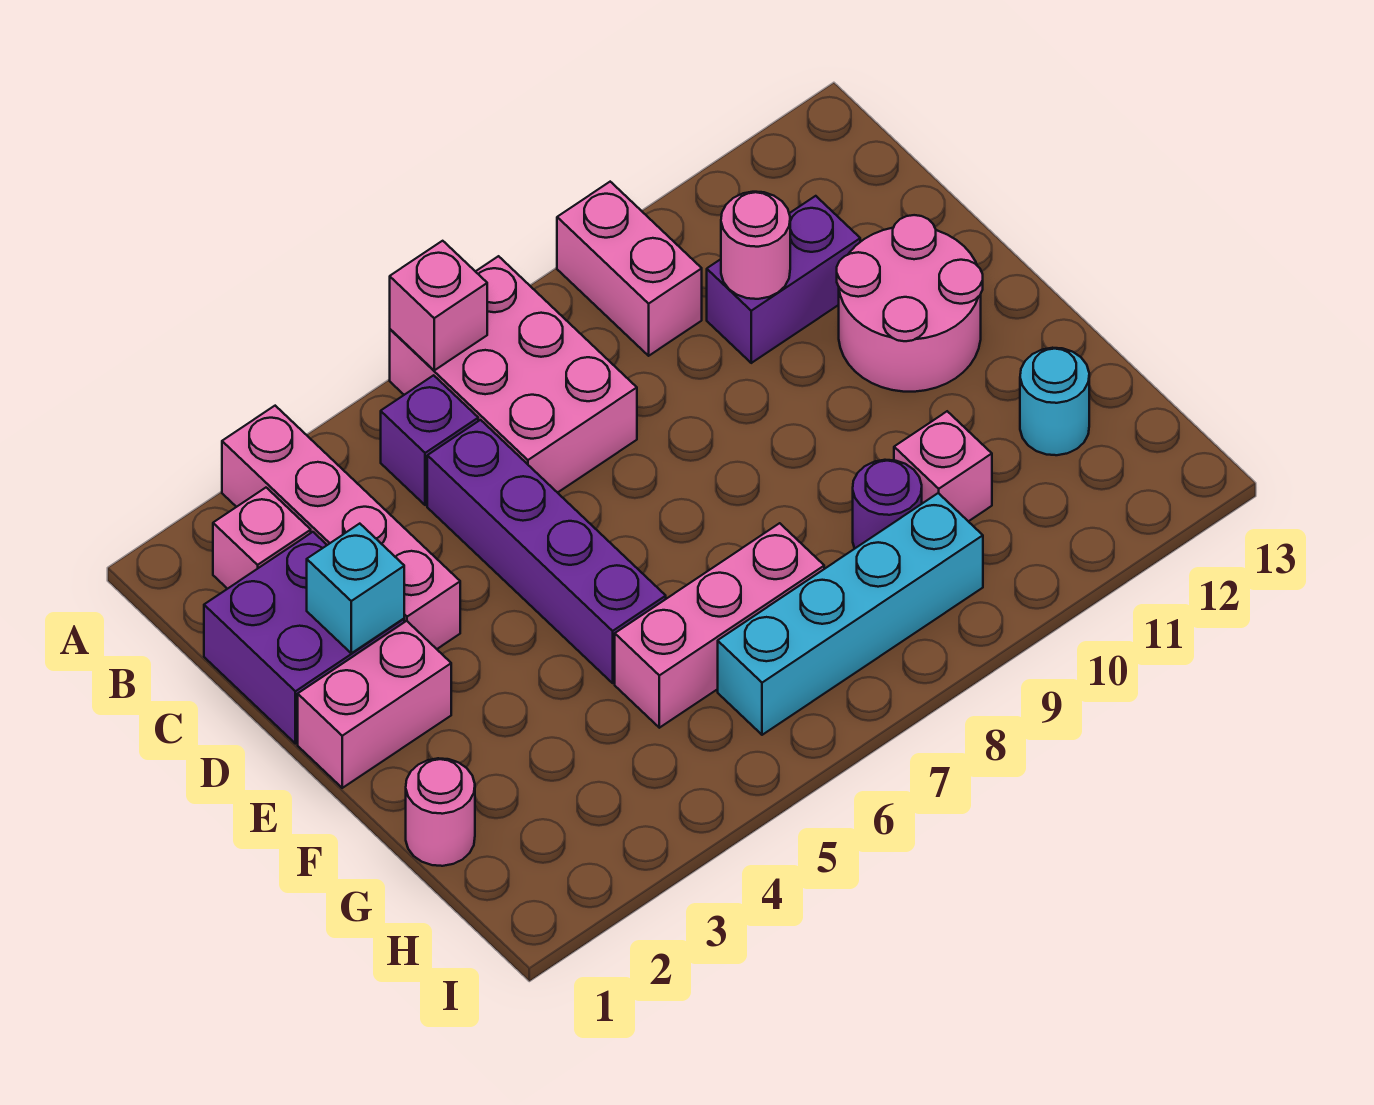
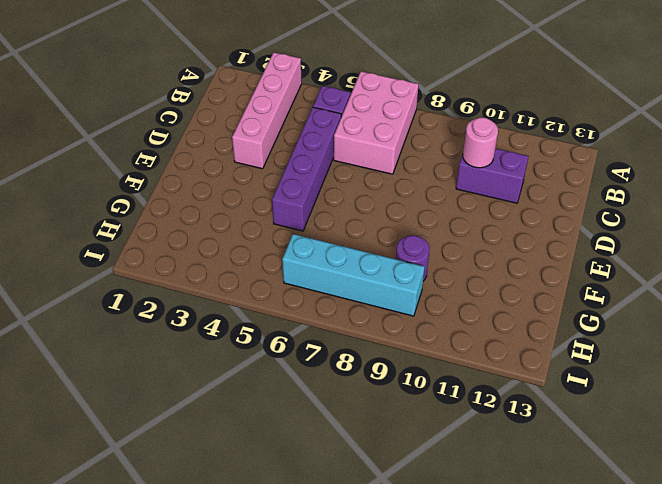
none -> pink brick A9:B9 level 1
none -> pink brick B2 level 1
none -> purple brick C1:D2 level 1

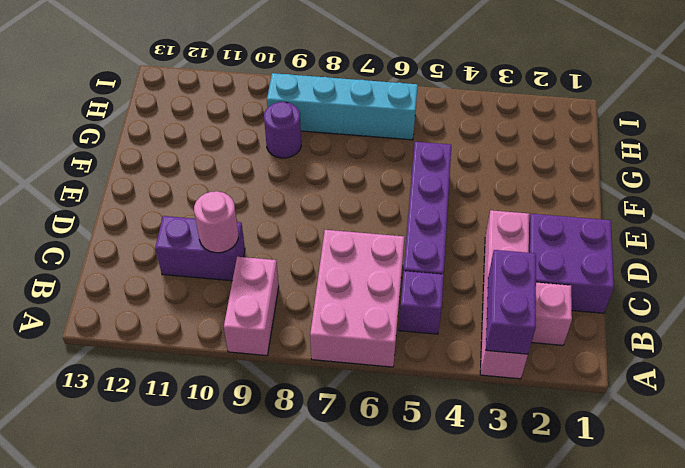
purple brick A3:B3 level 2 -> none
none -> pink round brick D11:E12 level 1
none -> pink brick E1:E2 level 1
none -> pink round brick G1 level 1

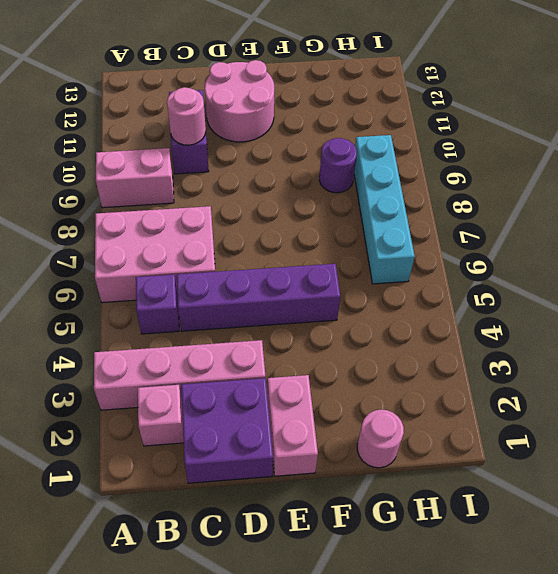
none -> pink brick G5:G7 level 1
none -> pink brick G10 level 1
none -> cyan round brick G12 level 1

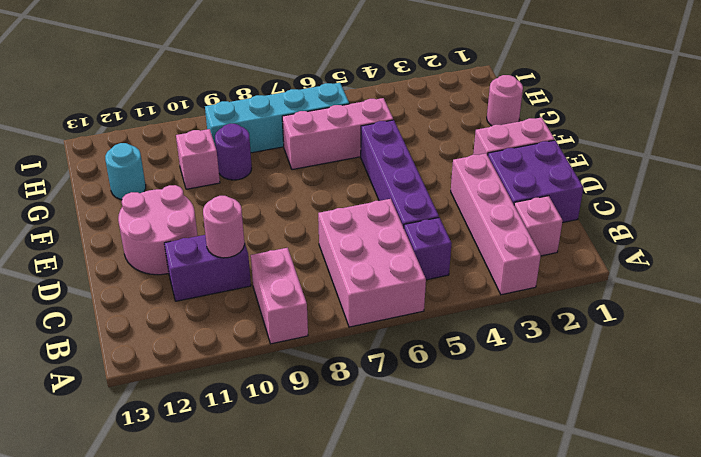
none -> pink brick A6 level 2
none -> cyan brick D2 level 2

